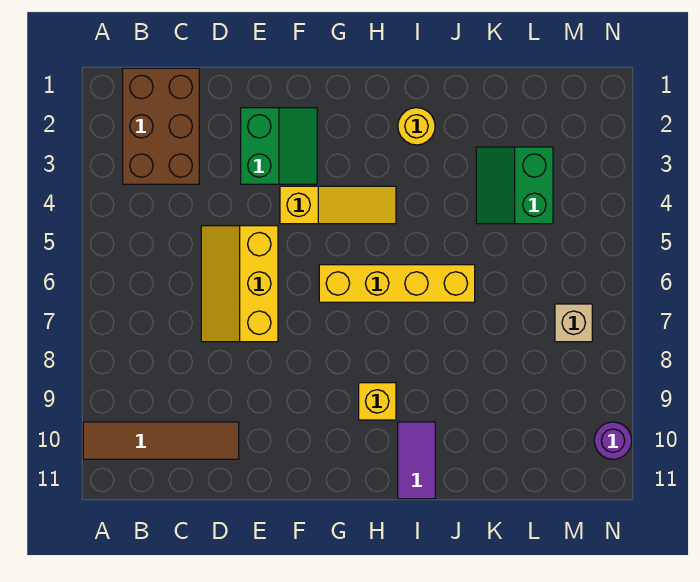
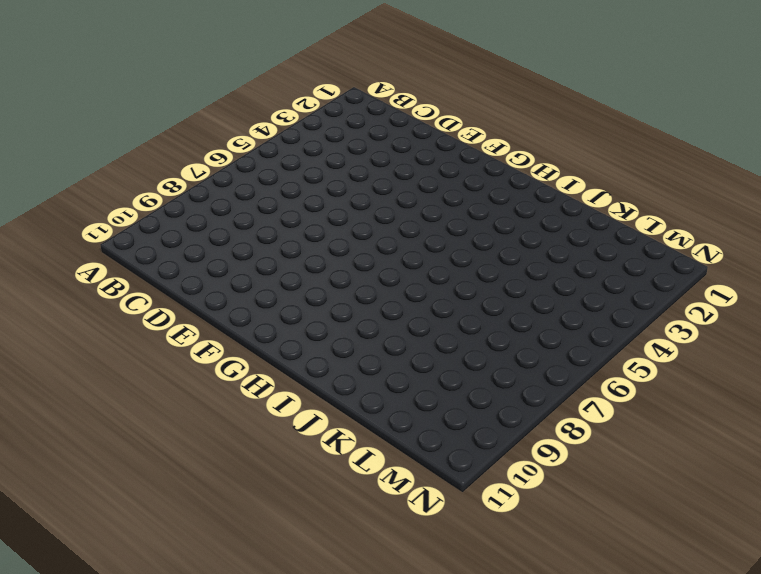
none -> brown tile A10:D10 level 1
none -> brown brick B1:C3 level 1
none -> yellow slope D5:E7 level 1 top E

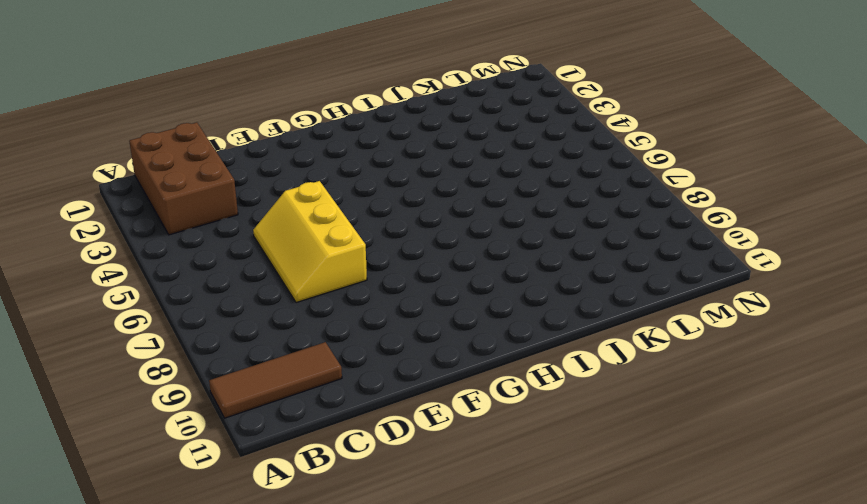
brown tile A10:C10 level 1 -> brown tile A10:D10 level 1
none -> green slope E2:F3 level 1 top E
none -> yellow slope F4:H4 level 1 top F
none -> yellow brick G6:J6 level 1

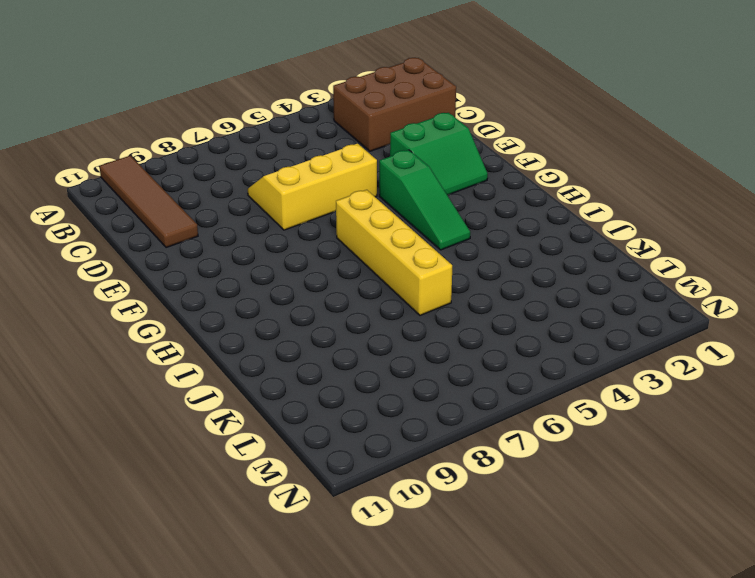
green slope F4:H4 level 1 top F -> yellow slope F4:H4 level 1 top F
none -> yellow brick H9 level 1
none -> yellow round brick I2 level 1
none -> purple tile I10:I11 level 1

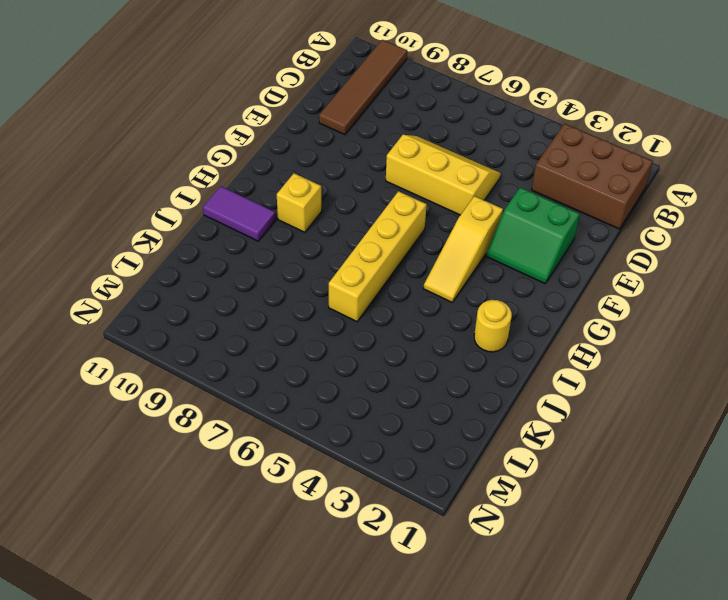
none -> green slope K3:L4 level 1 top L
none -> tan brick M7 level 1
none -> purple round brick N10 level 1

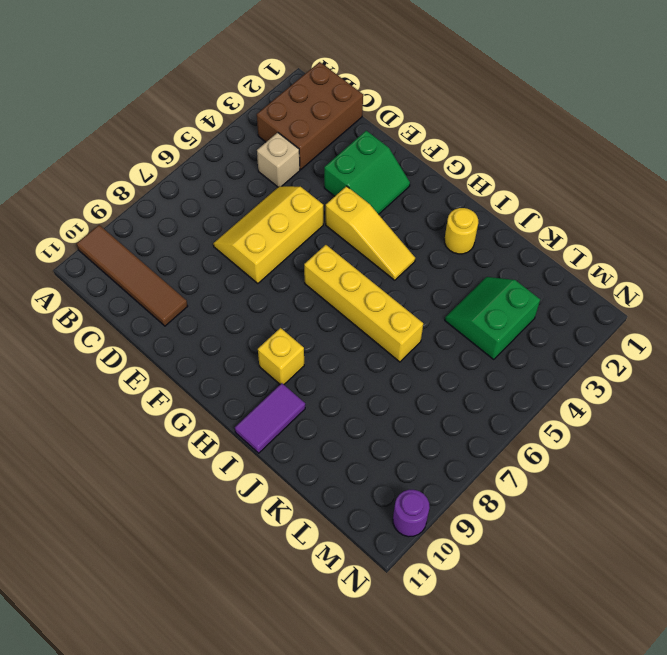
tan brick C4 level 1 -> tan brick M7 level 1

